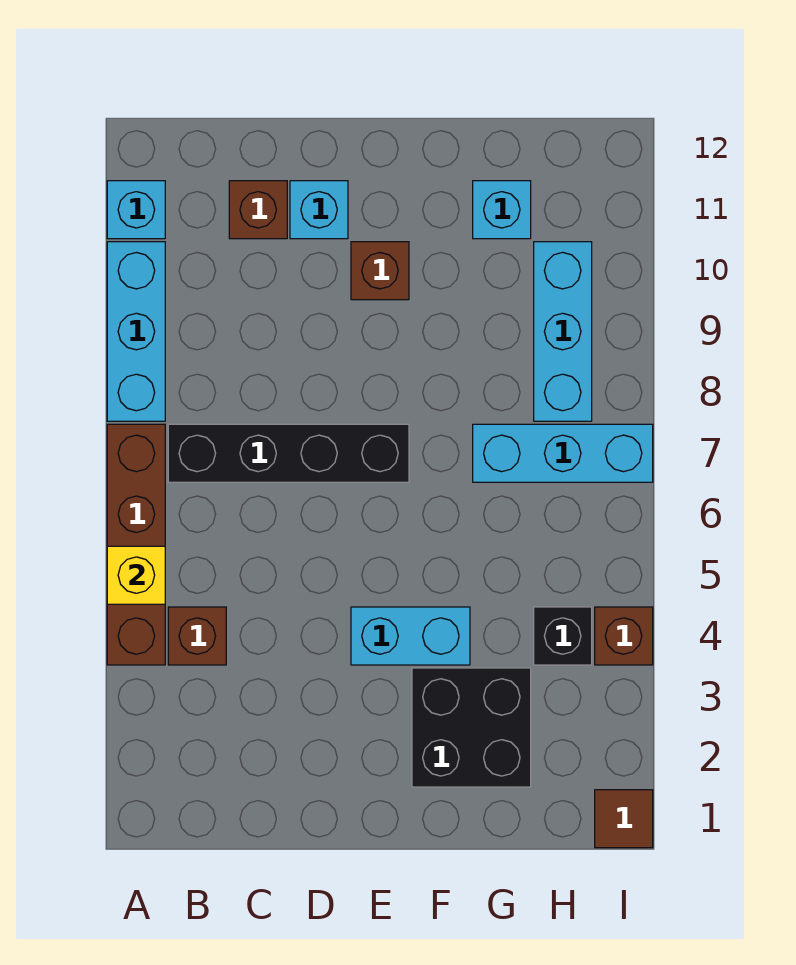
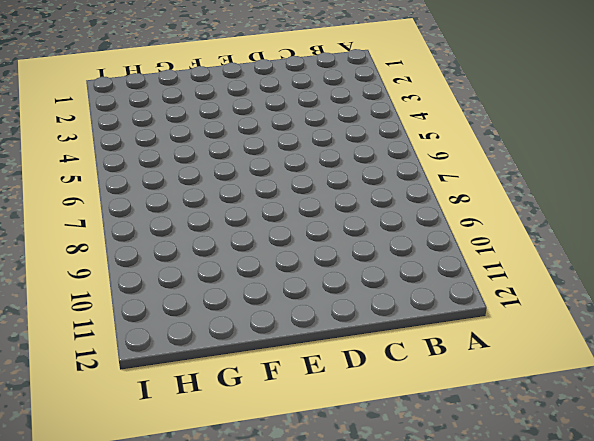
none -> brown brick A4:A7 level 1
none -> cyan brick A8:A10 level 1
none -> cyan brick A11 level 1

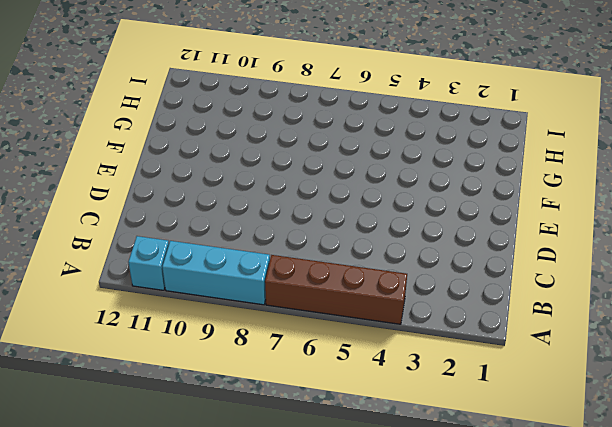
none -> brown brick B4 level 1
none -> black brick B7:E7 level 1
none -> brown brick C11 level 1

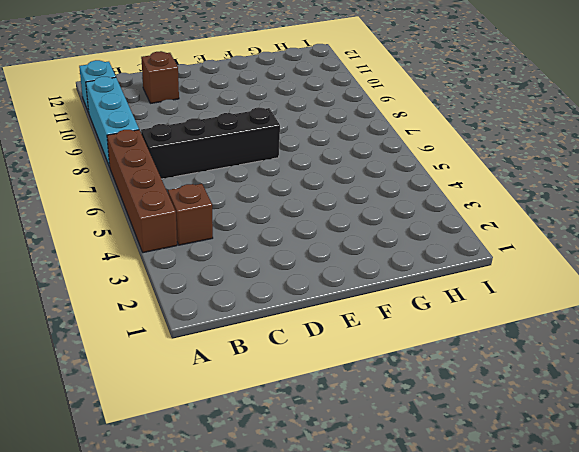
none -> cyan brick D11 level 1
none -> cyan brick E4:F4 level 1
none -> brown brick E10 level 1

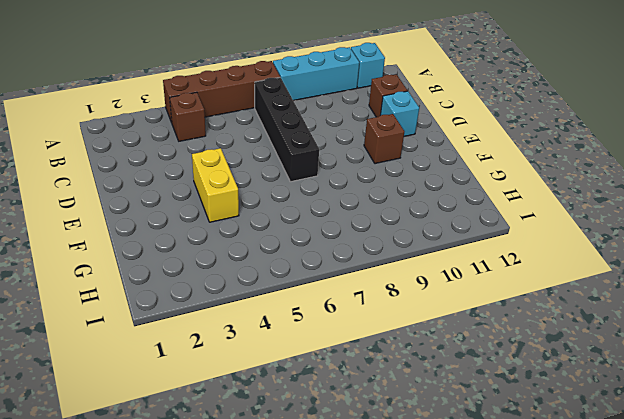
yellow brick E4:F4 level 1 -> cyan brick E4:F4 level 1
none -> black brick F2:G3 level 1
none -> cyan brick G7:I7 level 1
none -> cyan brick G11 level 1

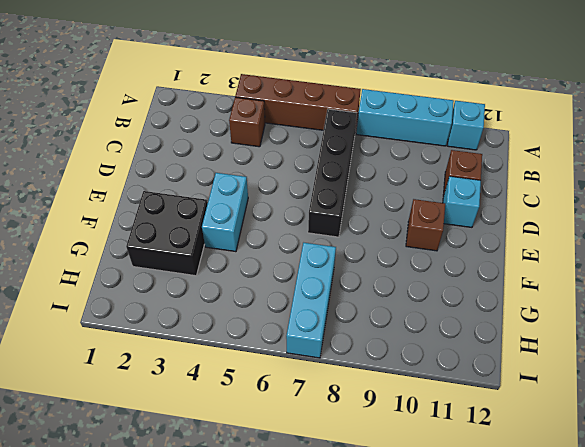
none -> cyan brick G11 level 1
none -> black brick H4 level 1
none -> cyan brick H8:H10 level 1

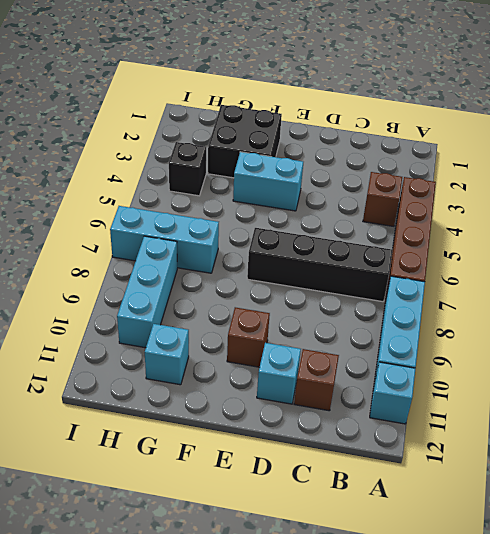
none -> brown tile I1 level 1
none -> brown brick I4 level 1
none -> yellow brick A5 level 2

